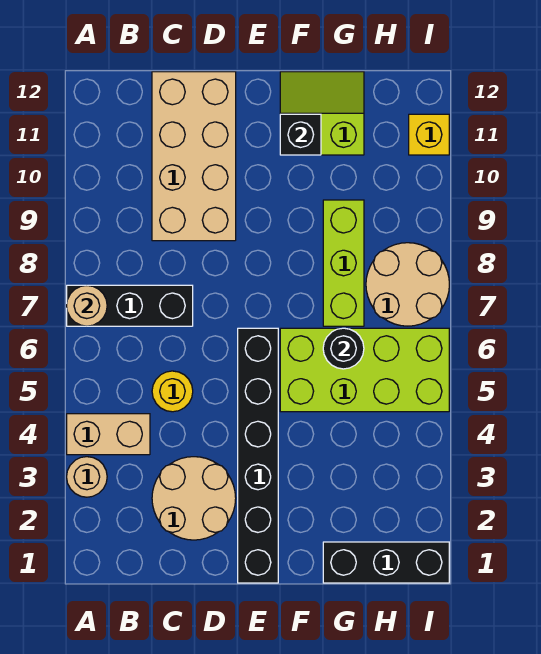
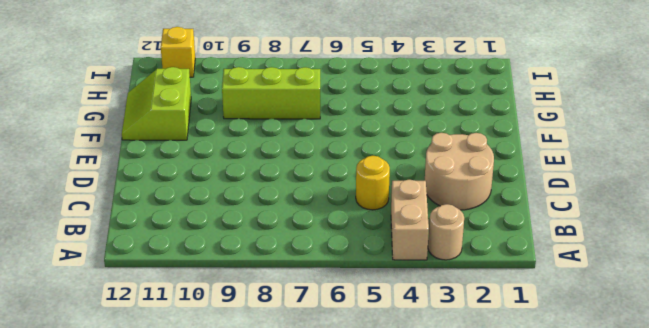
none -> black brick A7:C7 level 1
none -> tan brick C9:D12 level 1
none -> black brick E1:E6 level 1

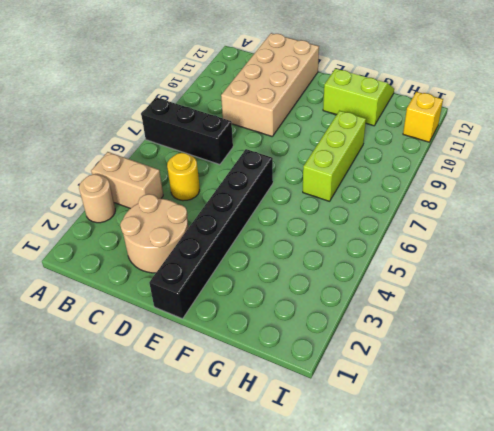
none -> lime brick F5:I6 level 1
none -> black brick G1:I1 level 1
none -> tan round brick H7:I8 level 1

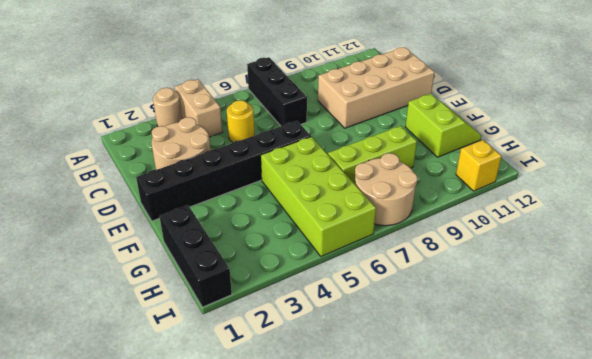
none -> tan round brick A7 level 2
none -> black brick F11 level 2
none -> black round brick G6 level 2

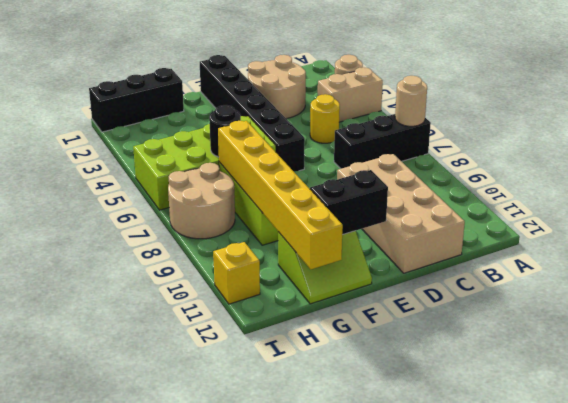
black brick E11:F11 level 2 -> black brick F11 level 2
yellow brick G7:G12 level 2 -> none

